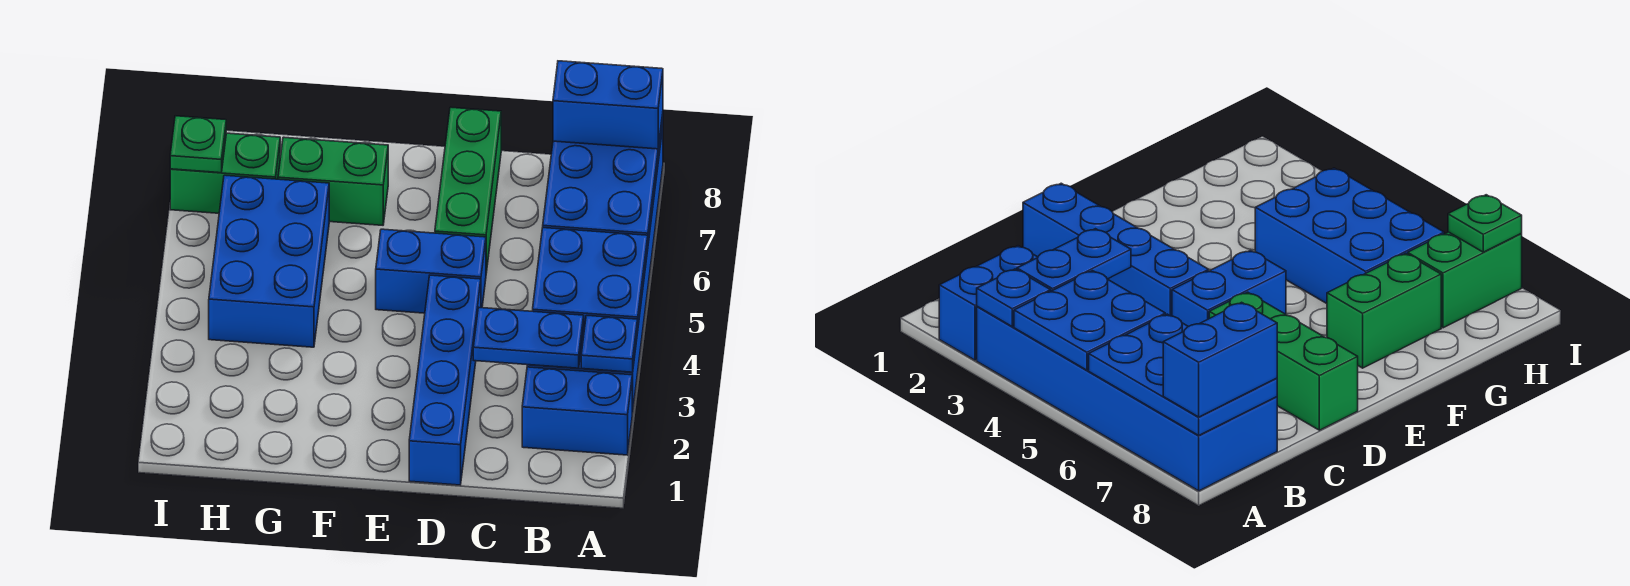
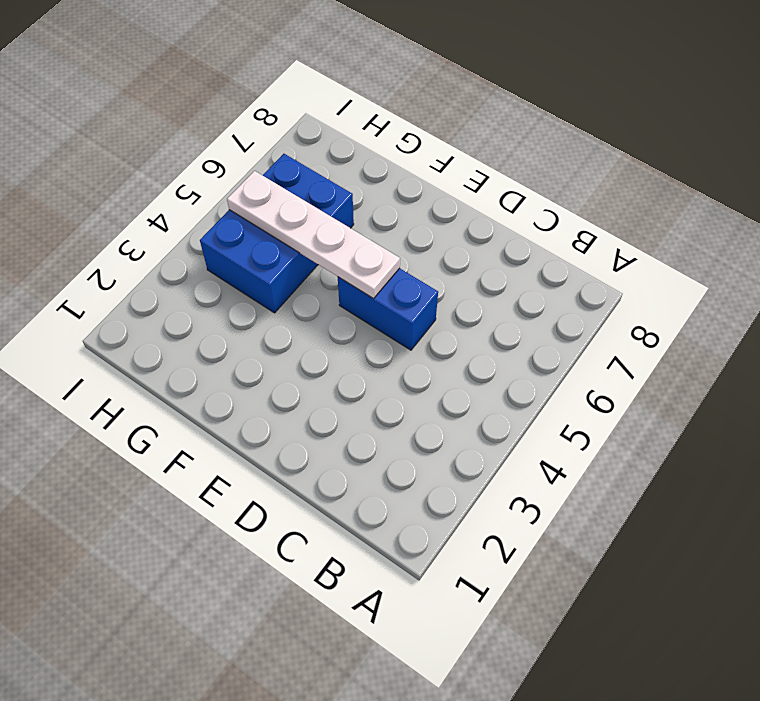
white plate E5:H5 level 2 -> none
none -> blue brick A2:B2 level 1
none -> blue brick A3:B8 level 1
none -> blue brick D1:D4 level 1

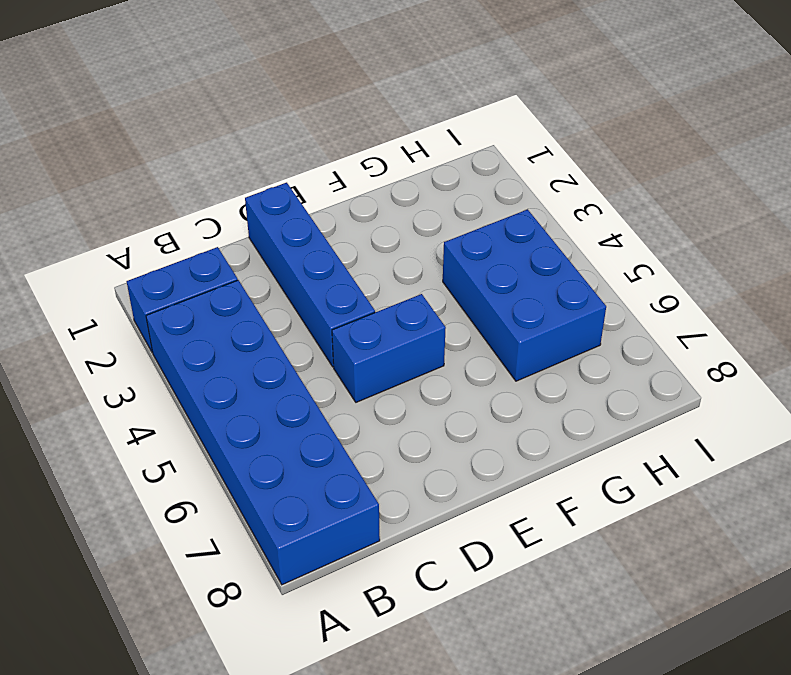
none -> green brick D6:D8 level 1
none -> green brick F7:G7 level 1
none -> green brick H7:I7 level 1

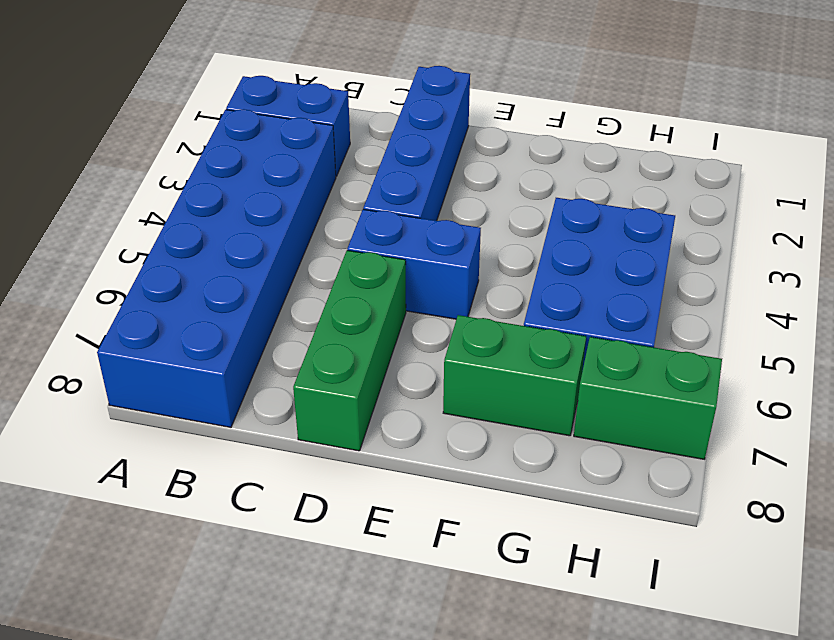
none -> blue plate A3 level 2
none -> blue plate A4:B5 level 2
none -> blue plate A6:B8 level 2

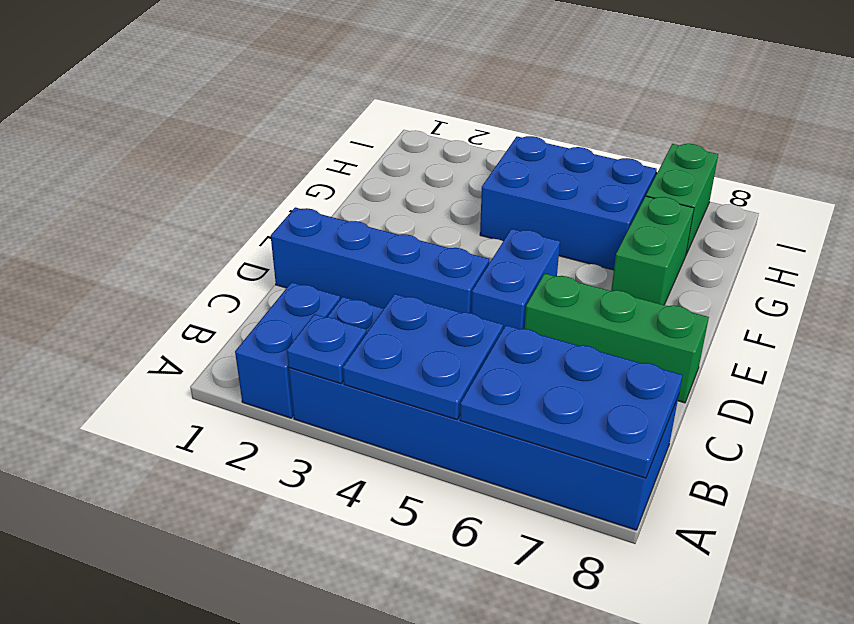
none -> blue plate B3:C3 level 2
none -> green plate I7 level 2
none -> blue brick A8:B8 level 3

